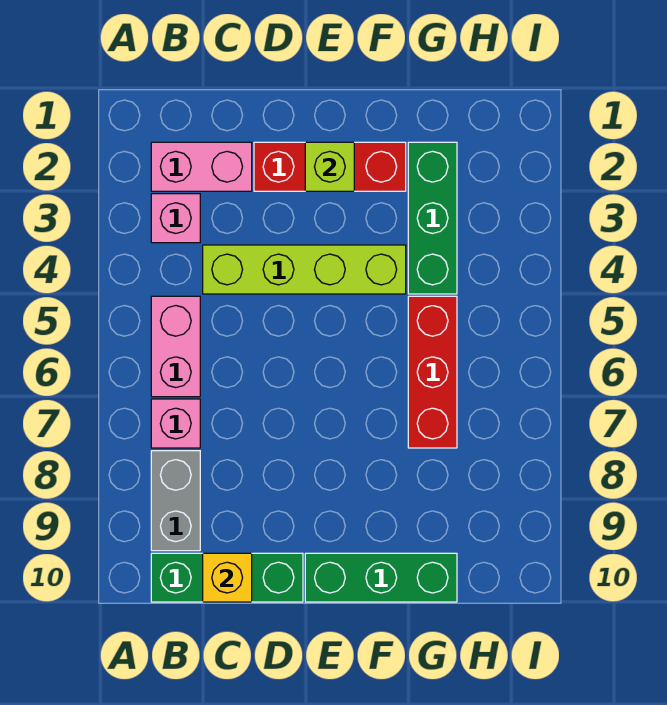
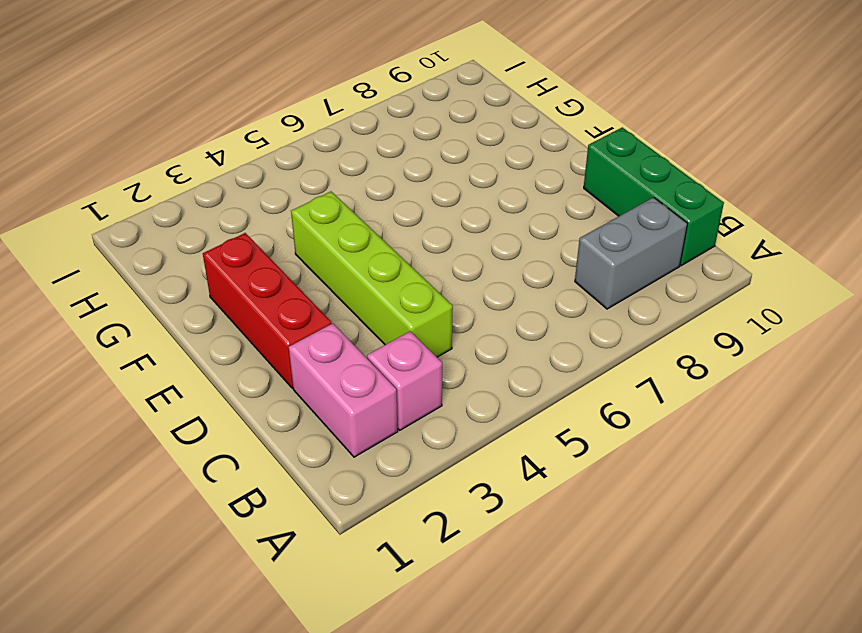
none -> pink brick B5:B6 level 1
none -> pink brick B7 level 1
none -> green brick E10:G10 level 1

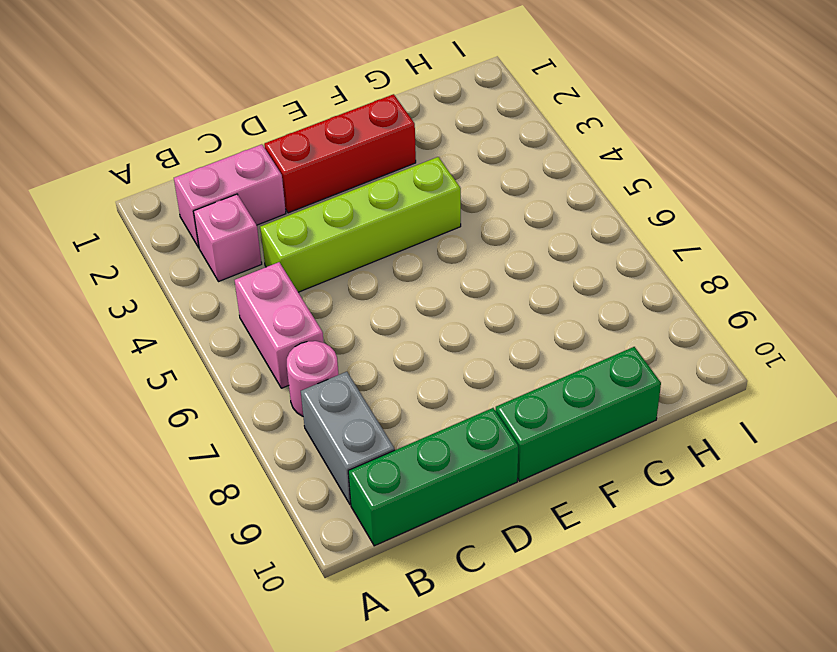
pink round brick B7 level 1 -> pink brick B7 level 1
none -> green brick G2:G4 level 1
none -> red brick G5:G7 level 1
none -> yellow brick C10 level 2

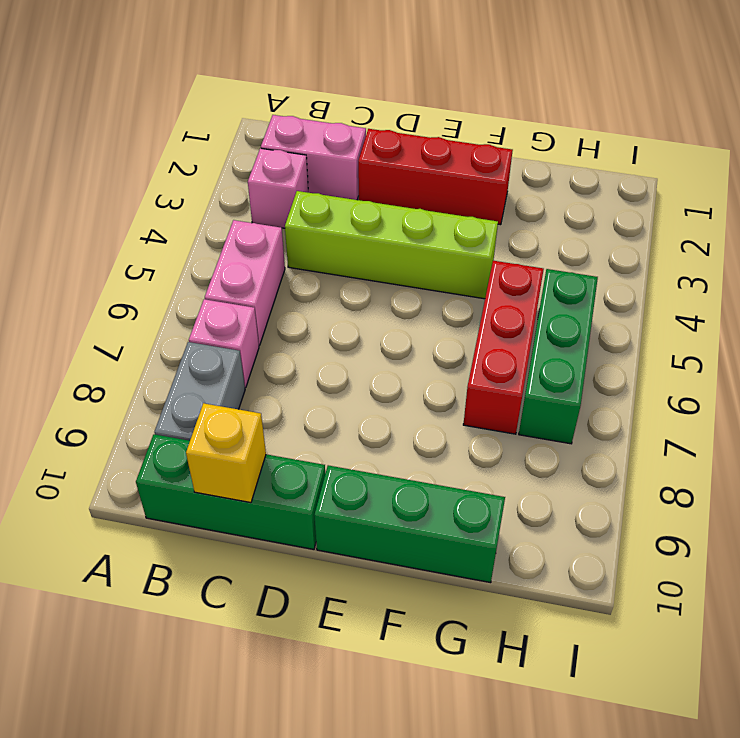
green brick H5:H7 level 1 -> green brick G2:G4 level 1
none -> lime brick E2 level 2

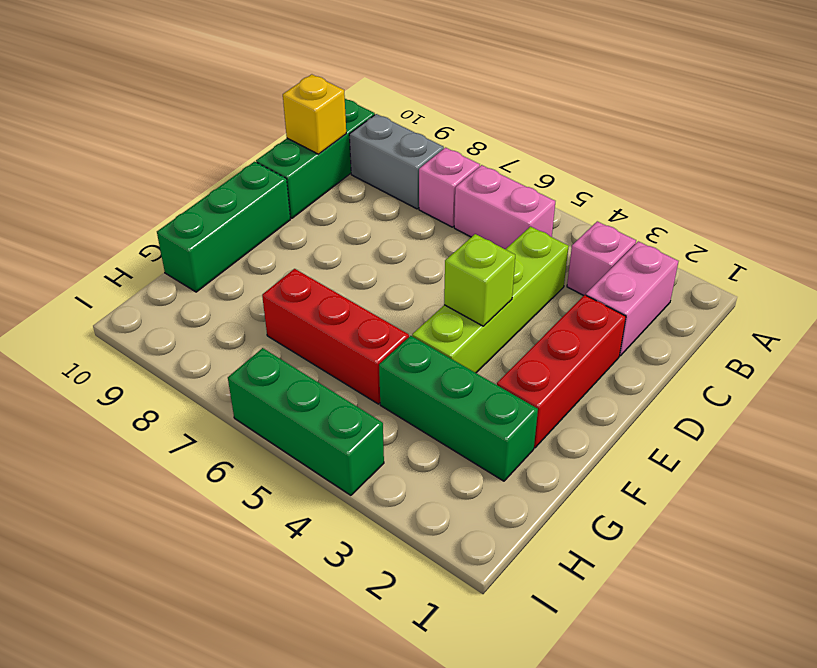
lime brick E4 level 2 -> lime brick E2 level 2
green brick I4:I6 level 1 -> none

